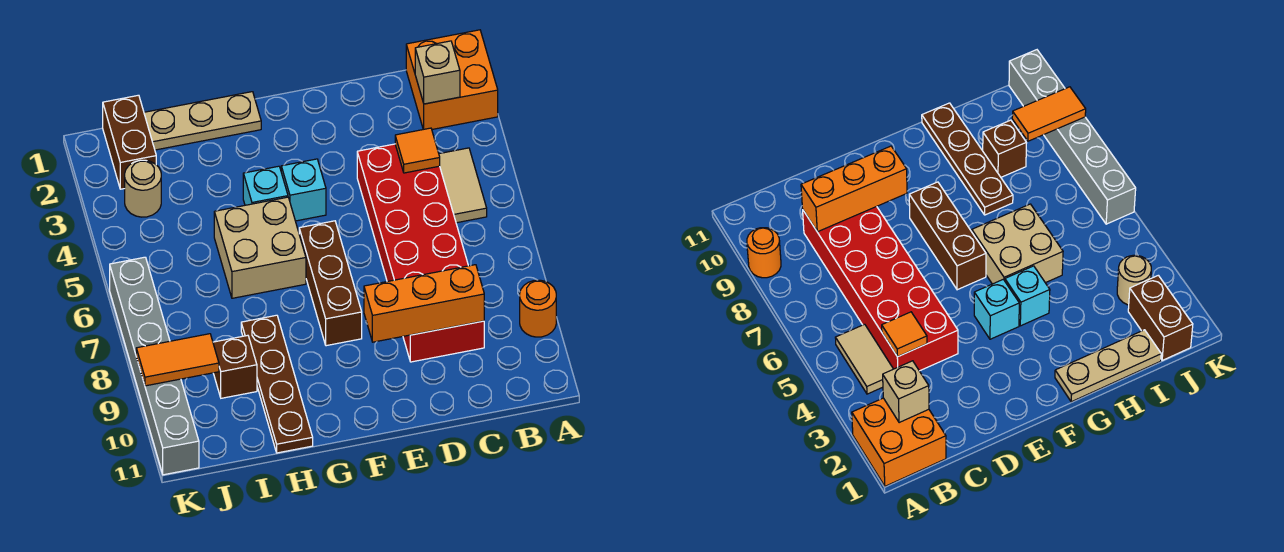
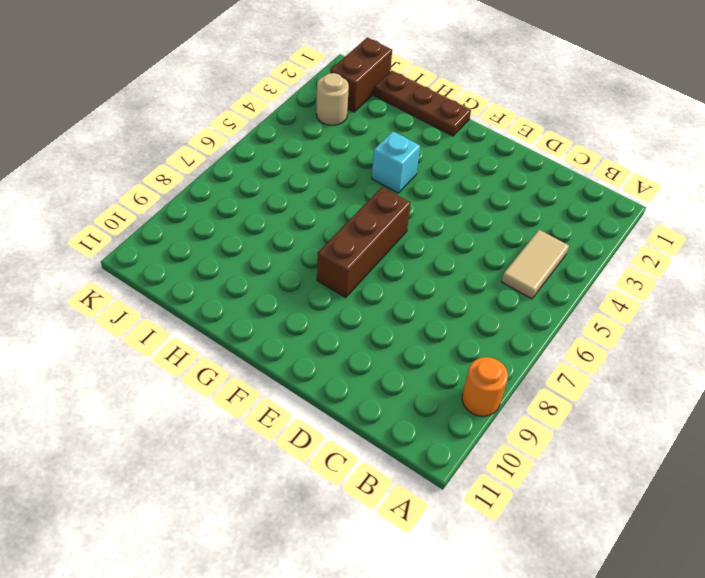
brown plate G1:I1 level 1 -> tan plate G1:I1 level 1
none -> orange brick A1:B2 level 1
none -> red brick C4:D9 level 1
none -> cyan brick F4 level 1

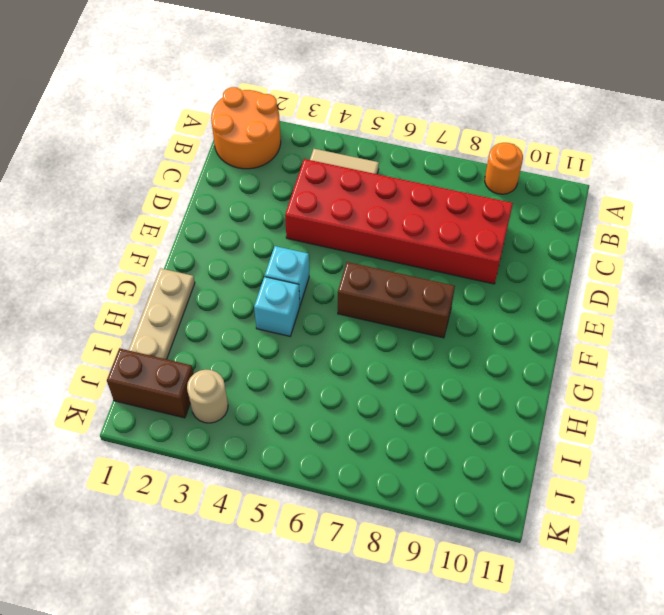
orange round brick A1:B2 level 1 -> orange brick A1:B2 level 1
none -> tan brick G5:H6 level 1
none -> brown plate H8:H11 level 1
none -> brown brick I9 level 1

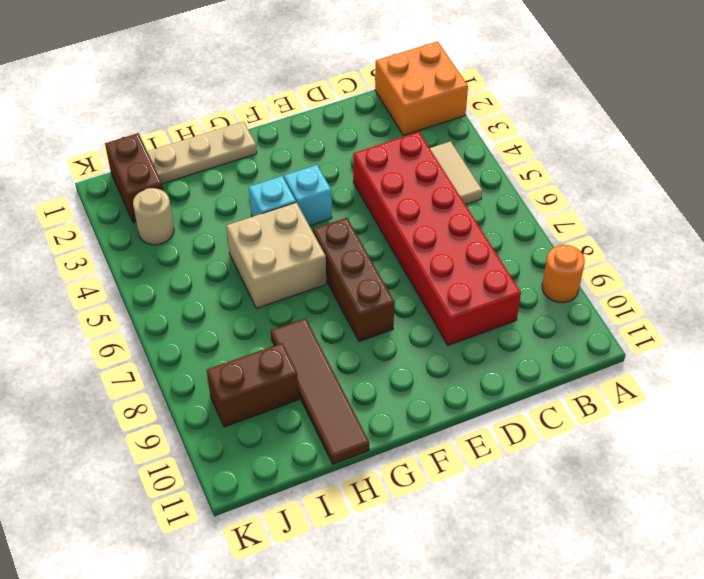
brown tile H8:H11 level 1 -> brown plate H8:H11 level 1
brown brick I9:J9 level 1 -> brown brick I9 level 1
none -> grey brick K6:K11 level 1
none -> tan brick B2 level 2
none -> orange tile C4 level 2

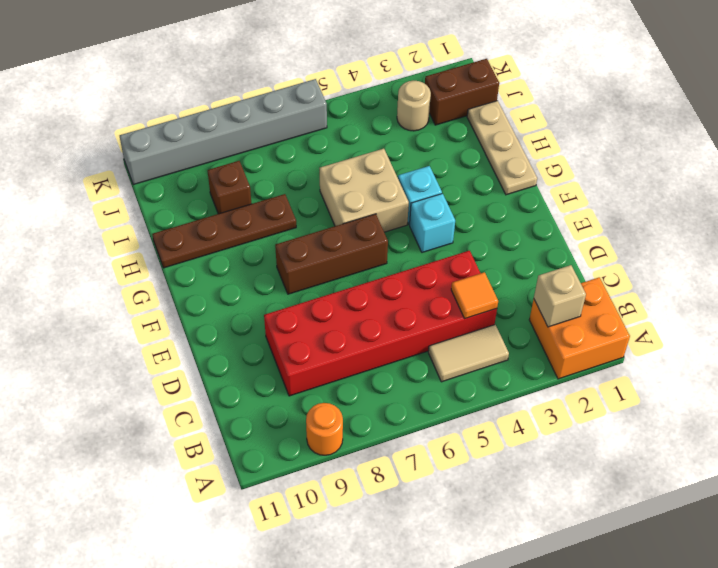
none -> orange brick C9:E9 level 2
none -> orange tile J9:K9 level 2

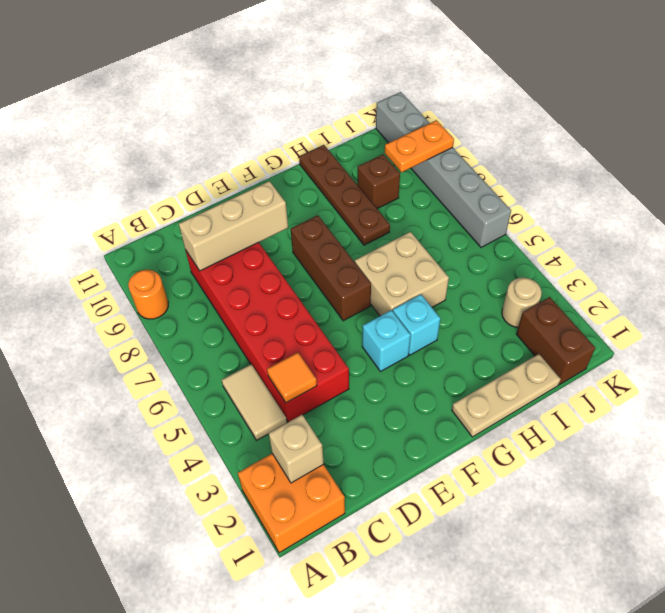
tan brick C9:E9 level 2 -> orange brick C9:E9 level 2
orange plate J9:K9 level 2 -> orange tile J9:K9 level 2

